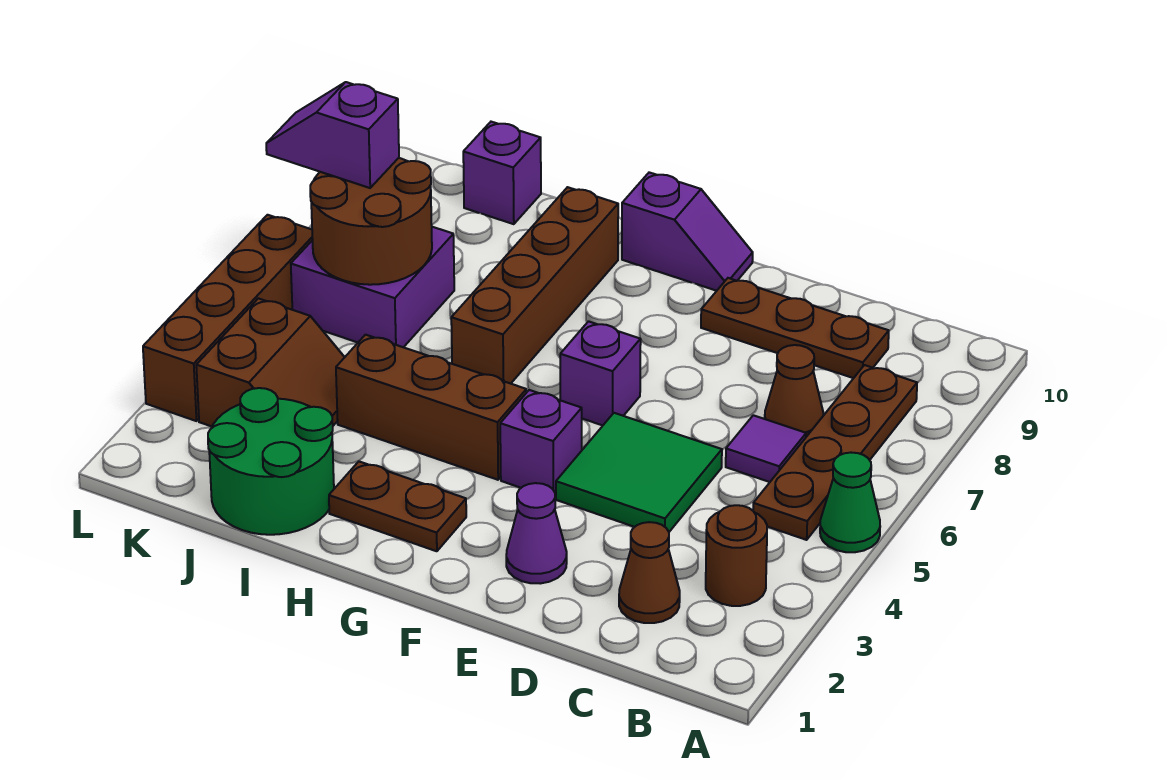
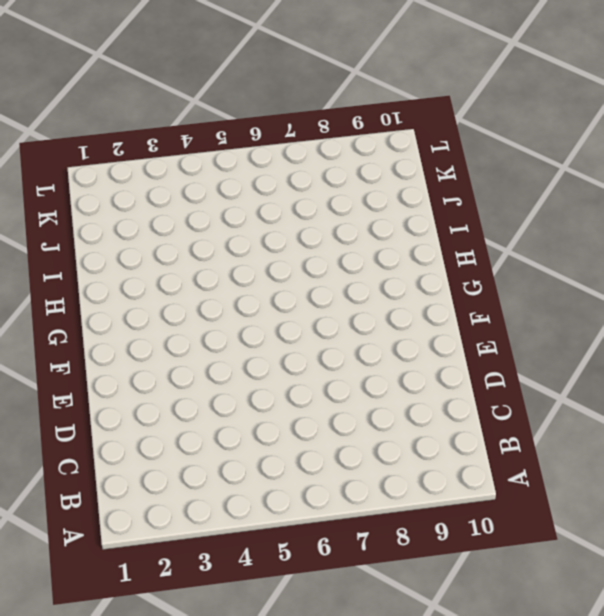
none -> green cone A5 level 1
none -> brown round brick B3 level 1
none -> brown plate B5:B8 level 1

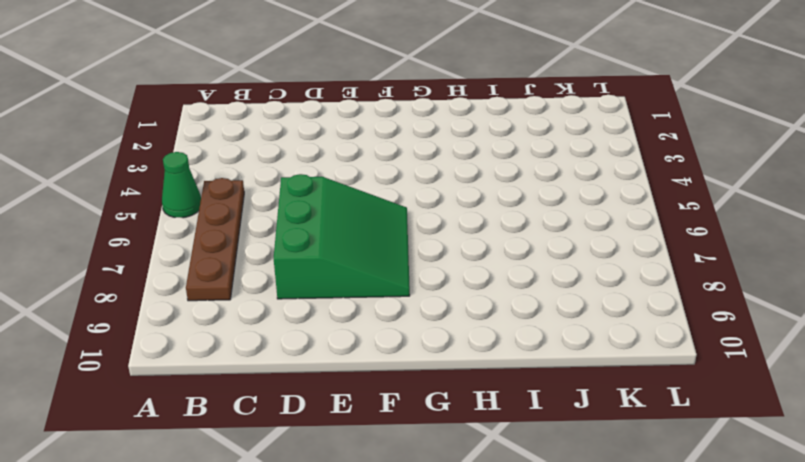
green slope D6:F8 level 1 top D -> purple brick F6 level 1
none -> brown round brick B3 level 1
none -> brown cone C2 level 1
none -> purple tile C6 level 1

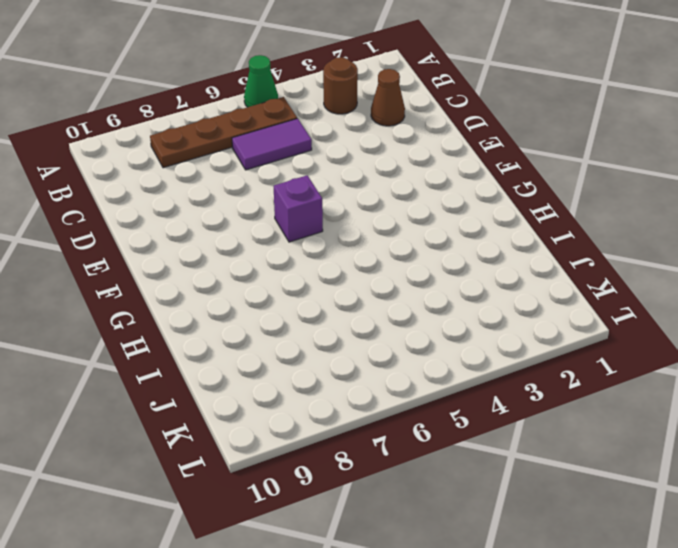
purple tile C5:C6 level 1 -> purple tile C6 level 1
none -> brown cone C7 level 1
none -> brown plate C9:E9 level 1
none -> green tile D4:E5 level 1

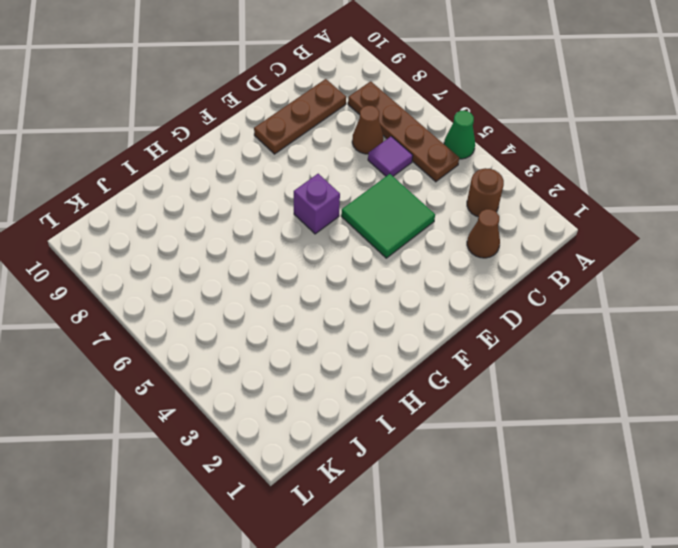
none -> purple cone E2 level 1
none -> purple brick F4 level 1
none -> purple slope F10:G10 level 1 top G

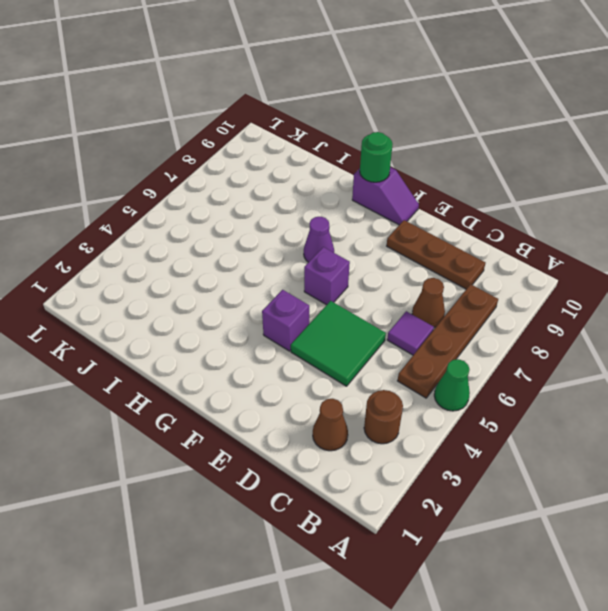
purple cone G7 level 1 -> purple cone E2 level 1
green round brick G10 level 2 -> none
none -> brown plate G2:H2 level 1
none -> brown brick G4:I4 level 1
none -> brown brick H6:H9 level 1

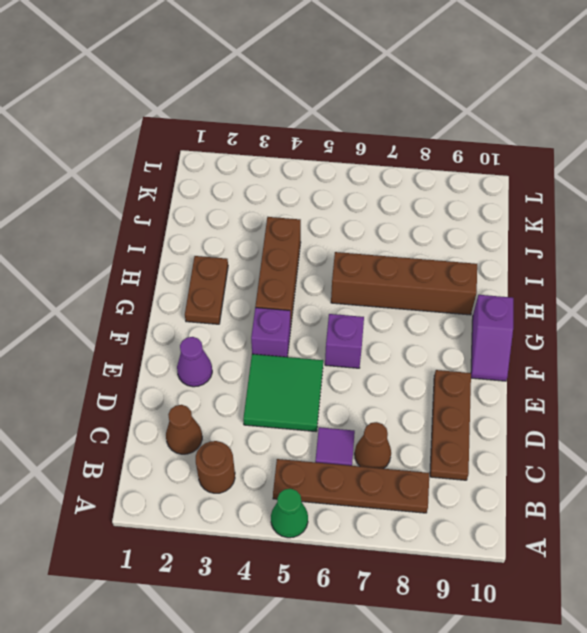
none -> green round brick I1:J2 level 1
none -> brown slope J3:K4 level 1 top K
none -> purple brick J6:K7 level 1

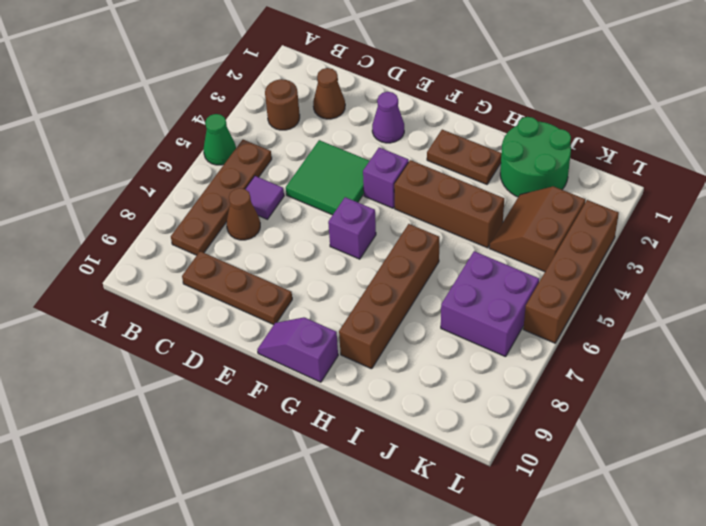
none -> purple brick J10 level 1
none -> brown round brick J6:K7 level 2
none -> purple slope K7:L7 level 3 top K

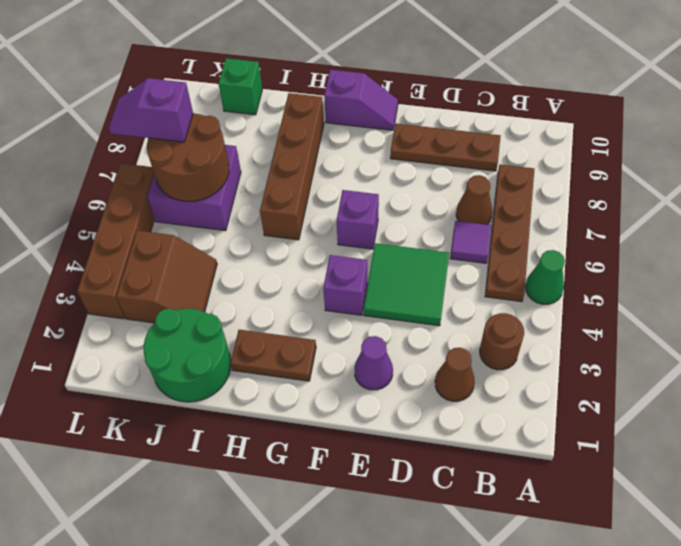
green brick J10 level 1 -> purple brick J10 level 1
none -> brown brick G4:I4 level 1

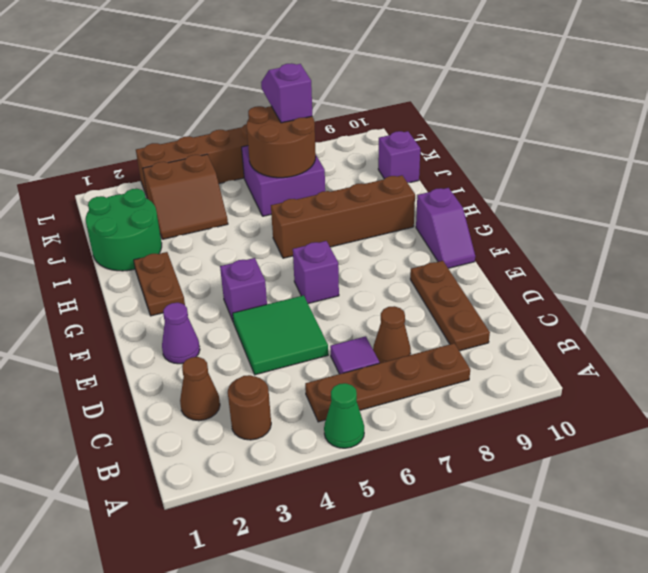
none -> brown brick G4:I4 level 1

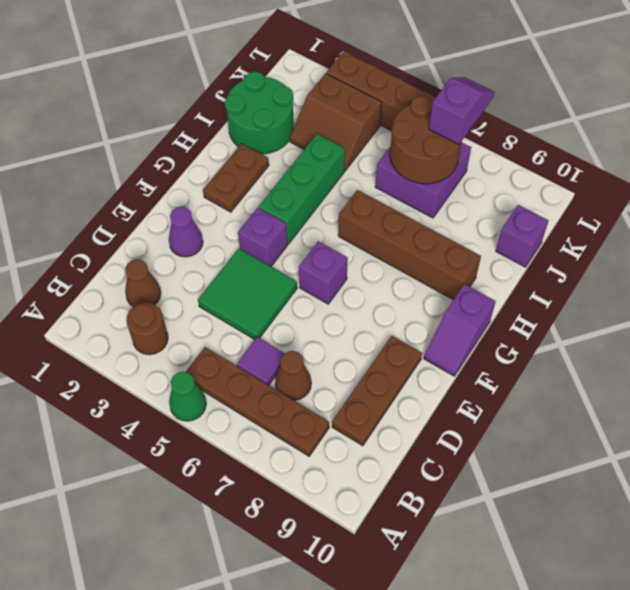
green brick G4:I4 level 1 -> brown brick G4:I4 level 1

